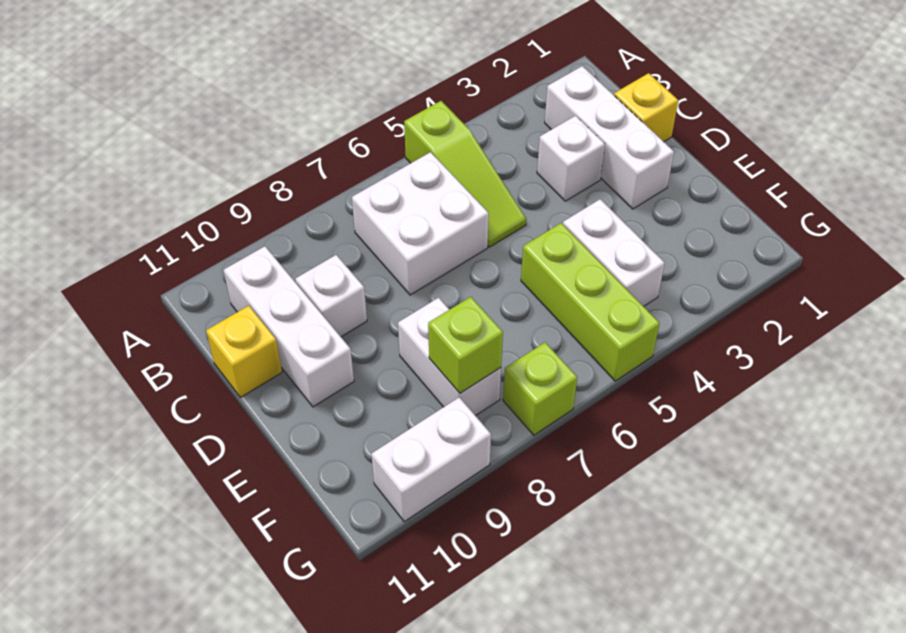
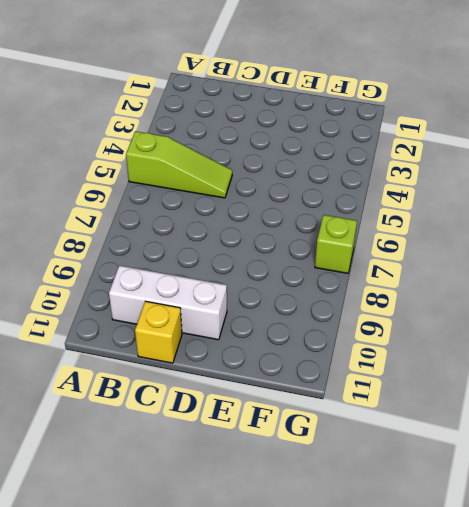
none -> white brick B2:D2 level 1
none -> white brick B6:C7 level 1
none -> yellow brick C1 level 1

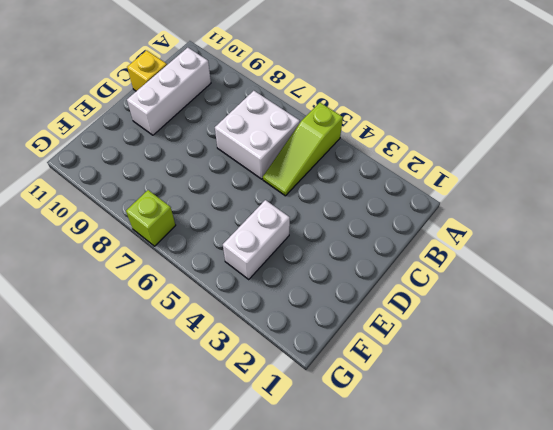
none -> white brick B2:D2 level 1
none -> yellow brick C1 level 1
none -> white brick C3 level 1

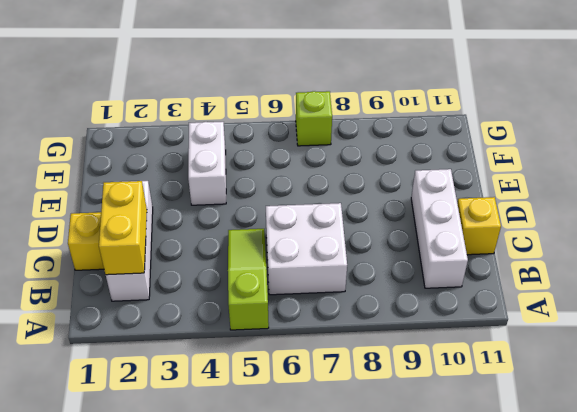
yellow brick B2:C2 level 2 -> none
none -> white brick C3 level 1
none -> white brick C9 level 1
none -> lime brick E5:G5 level 1

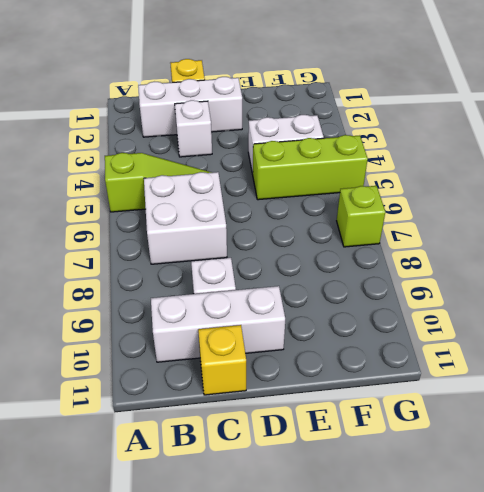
none -> white brick E8:F8 level 1
none -> white brick G9:G10 level 1
none -> lime brick F8 level 2

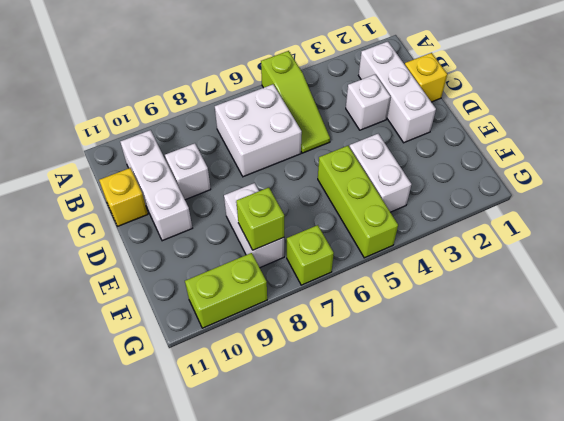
lime brick G9:G10 level 1 -> white brick G9:G10 level 1

